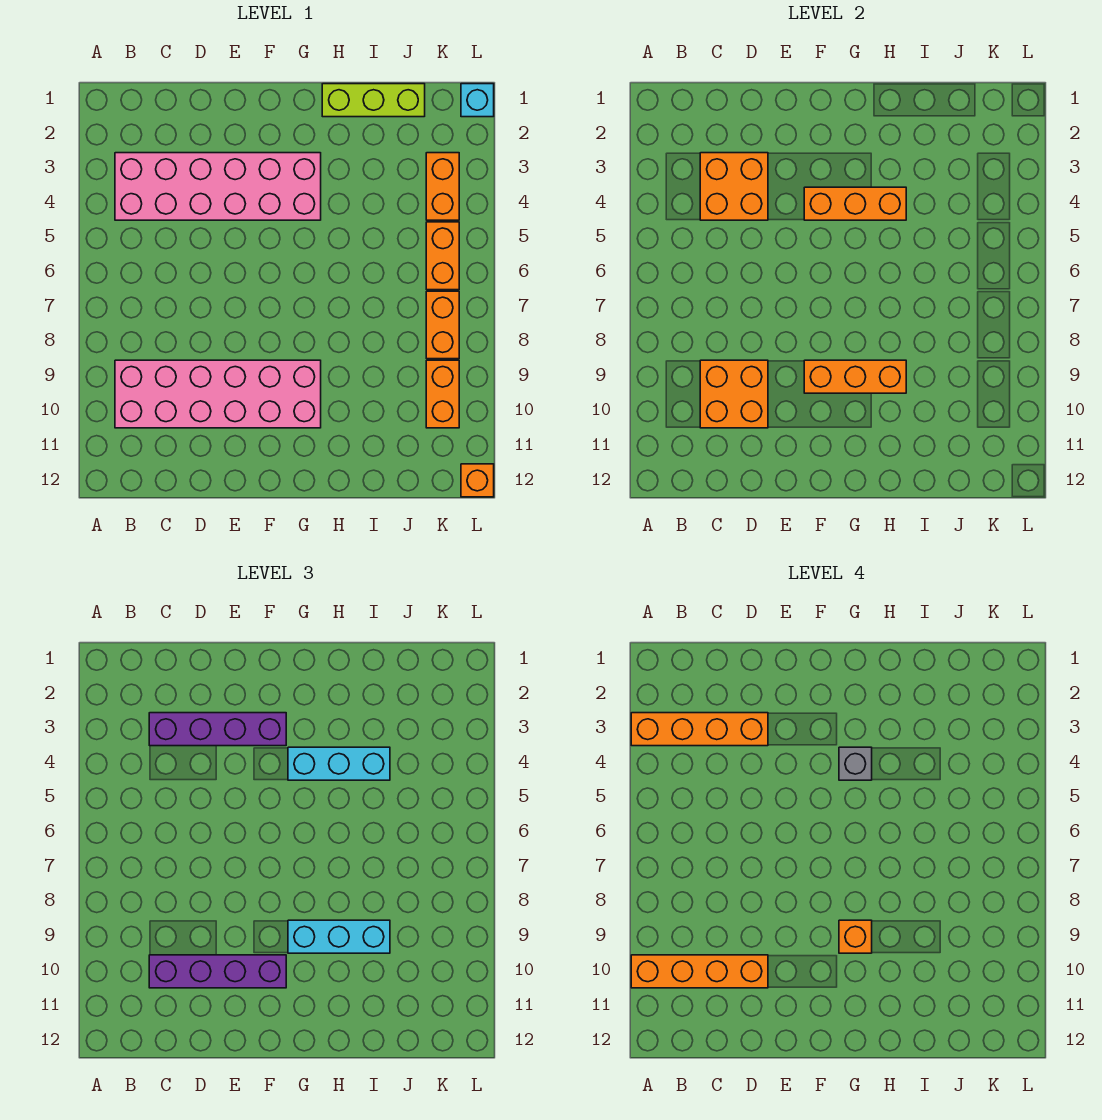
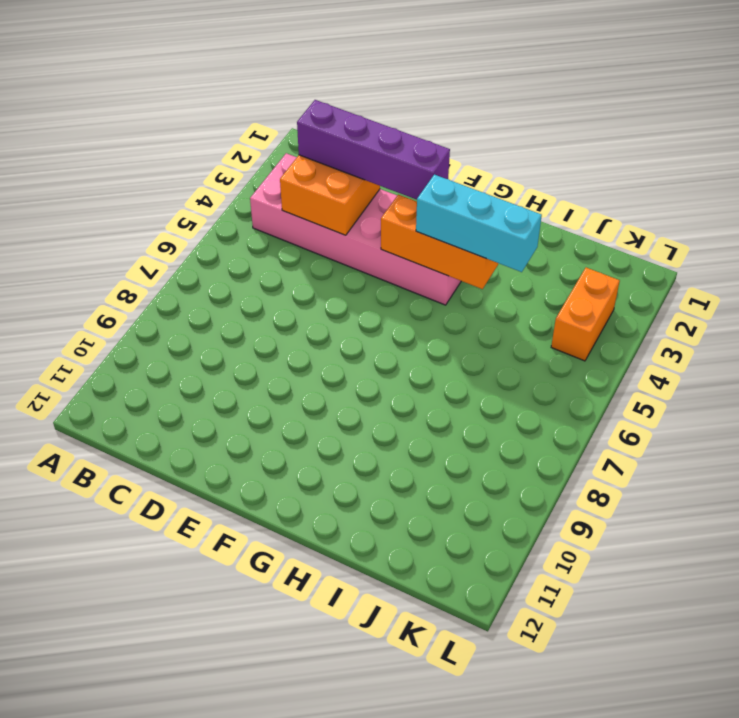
none -> pink brick B9:G10 level 1
none -> lime brick H1:J1 level 1
none -> orange brick K5:K6 level 1

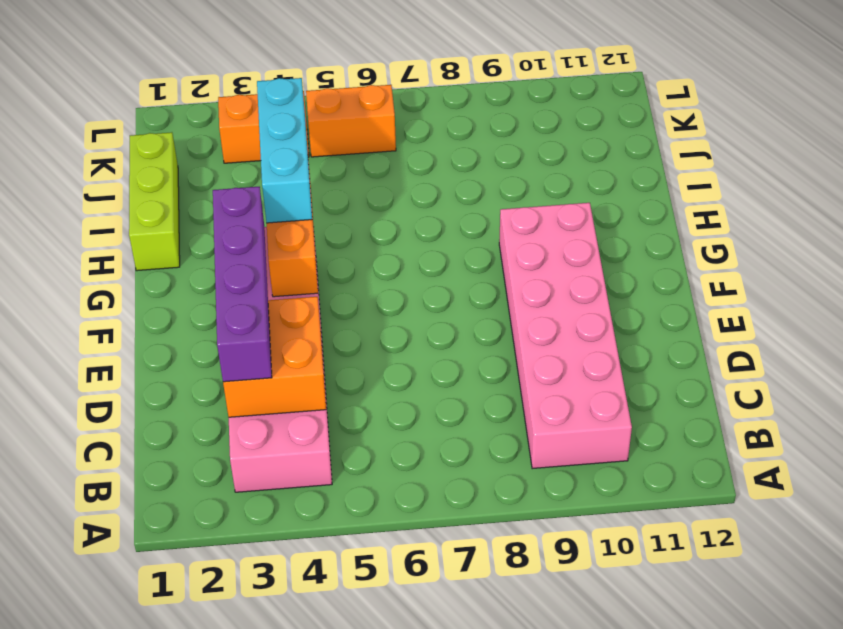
none -> orange brick K7:K8 level 1
none -> orange brick K9:K10 level 1
none -> cyan brick L1 level 1

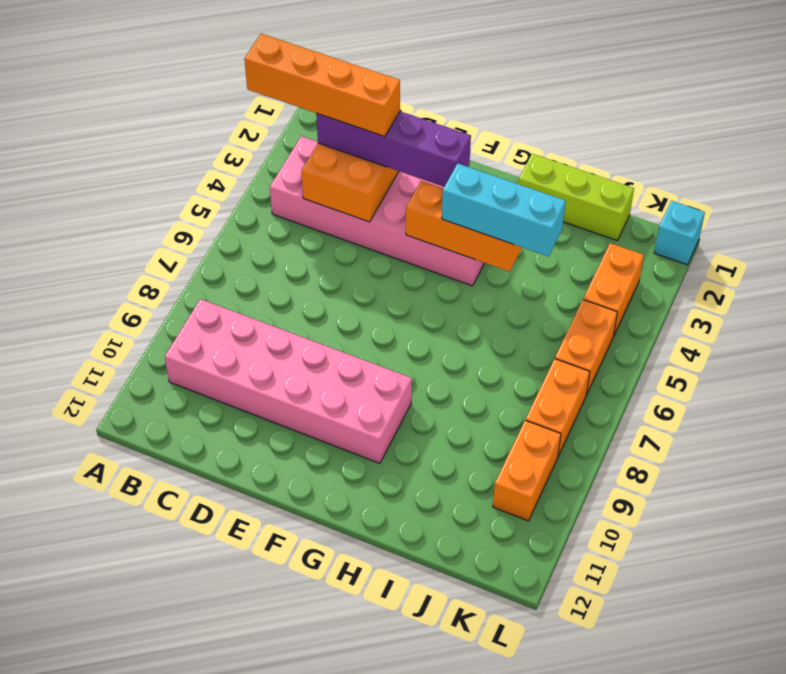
none -> orange brick L12 level 1
none -> orange brick C9:D10 level 2
none -> orange brick F9:H9 level 2

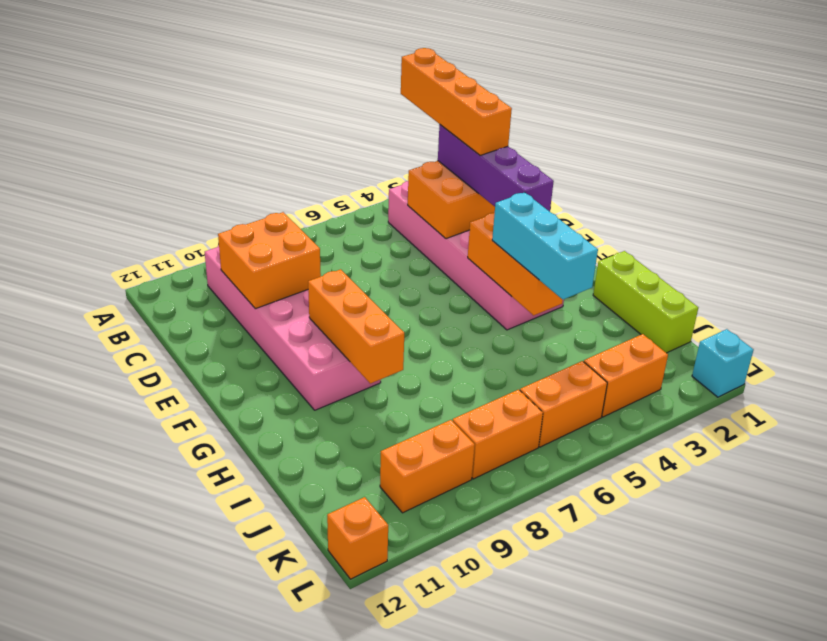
none -> purple brick C10:F10 level 3
none -> cyan brick G9:I9 level 3
none -> orange brick A10:D10 level 4

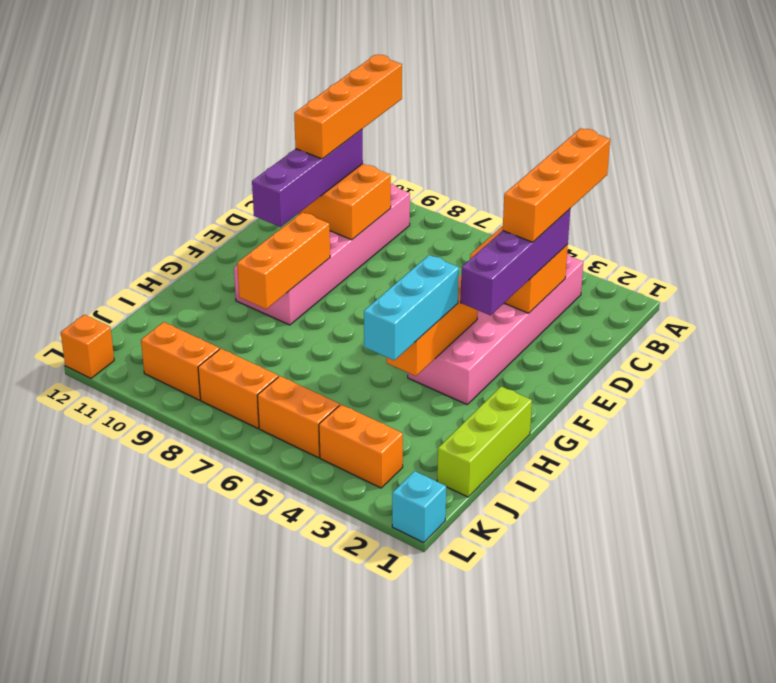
none -> cyan brick G9:I9 level 3
none -> grey brick G4 level 4
none -> orange brick G9 level 4

